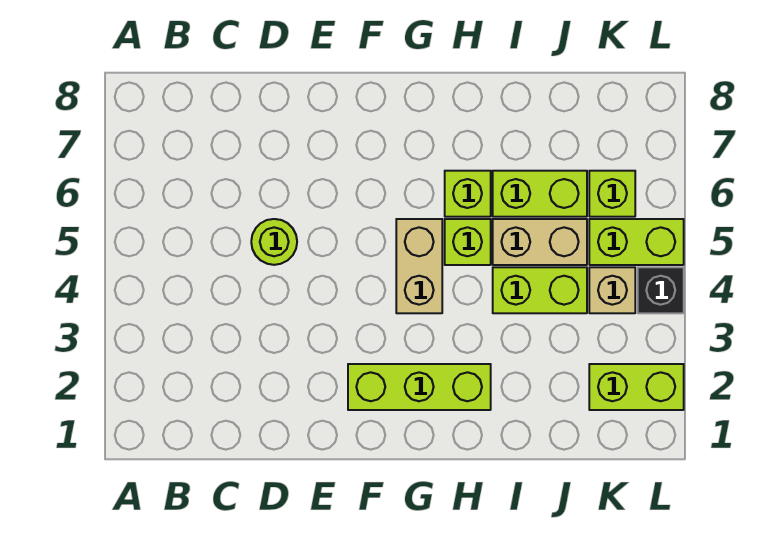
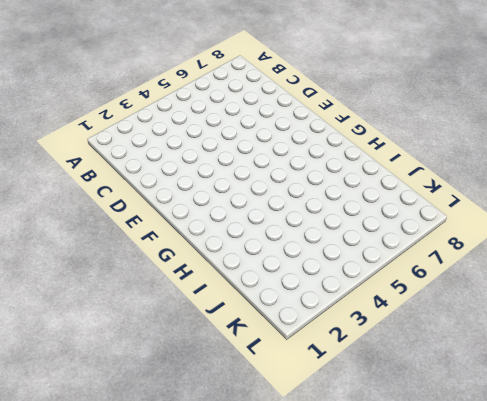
none -> lime round brick D5 level 1
none -> lime brick F2:H2 level 1
none -> tan brick G4:G5 level 1

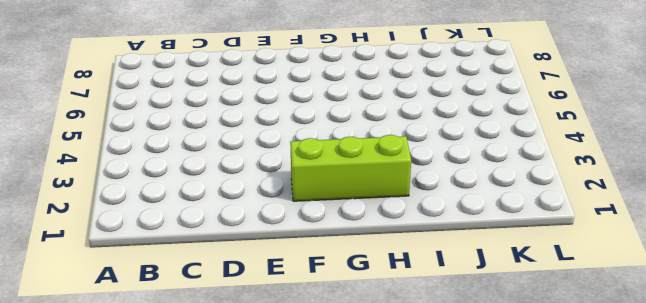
none -> lime round brick D5 level 1
none -> tan brick G4:G5 level 1
none -> lime brick H5 level 1

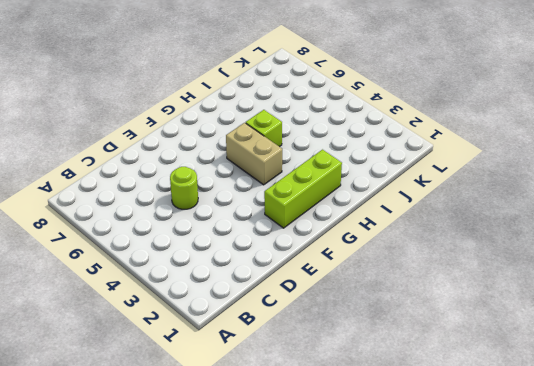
none -> lime brick H6 level 1
none -> lime brick I4:J4 level 1
none -> tan brick I5:J5 level 1

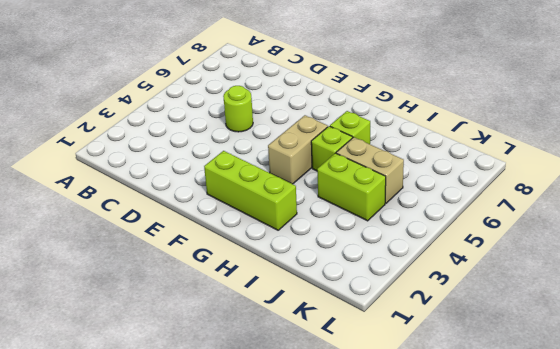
none -> lime brick I6:J6 level 1
none -> lime brick K2:L2 level 1
none -> tan brick K4 level 1

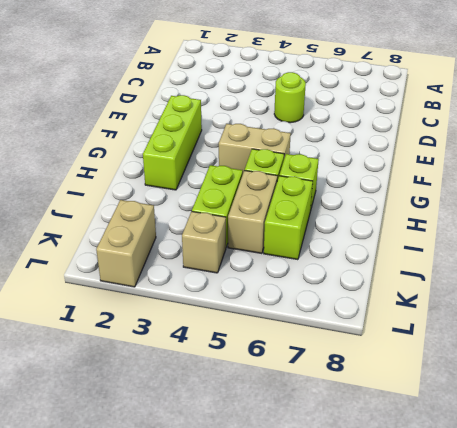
tan brick K2:L2 level 1 -> lime brick K2:L2 level 1
none -> lime brick K5:L5 level 1
none -> lime brick K6 level 1
none -> black brick L4 level 1

